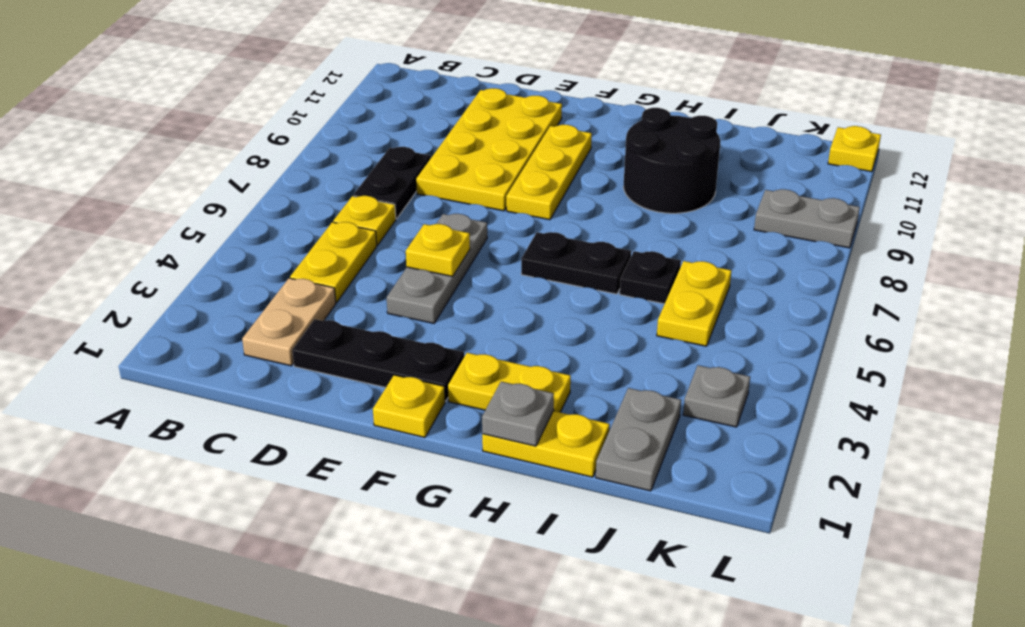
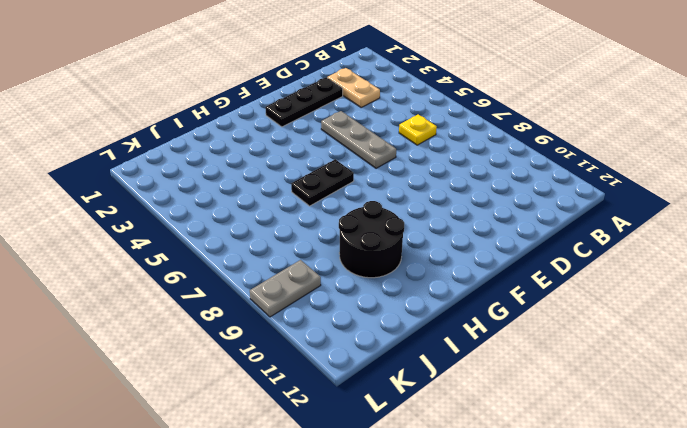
none -> yellow plate C4:C5 level 1
none -> black plate C7:C8 level 1
none -> yellow plate D8:E11 level 1

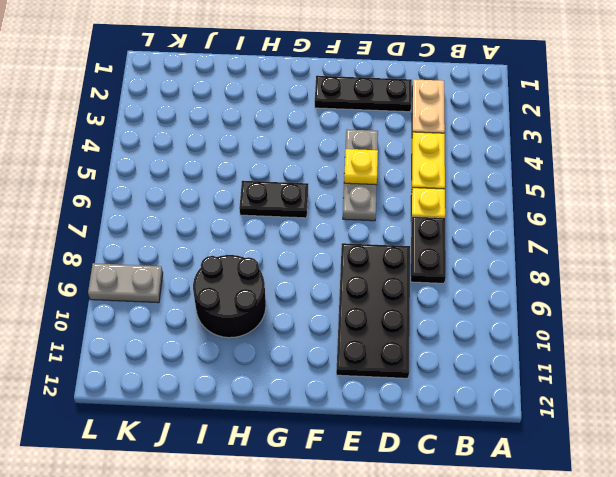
black plate D8:E11 level 1 -> yellow plate D8:E11 level 1
none -> yellow plate F1 level 1
none -> yellow plate F8:F10 level 1
none -> yellow plate G2:H2 level 1

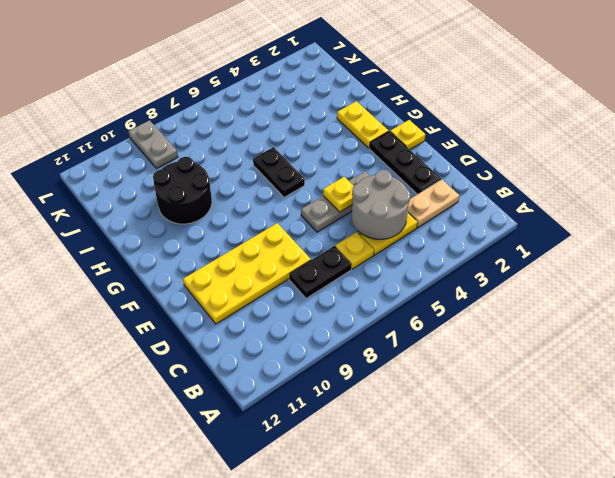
grey round brick C4:D5 level 2 -> none
none -> yellow plate F8:F10 level 1
none -> yellow plate H1:I1 level 1
none -> black plate I6 level 1

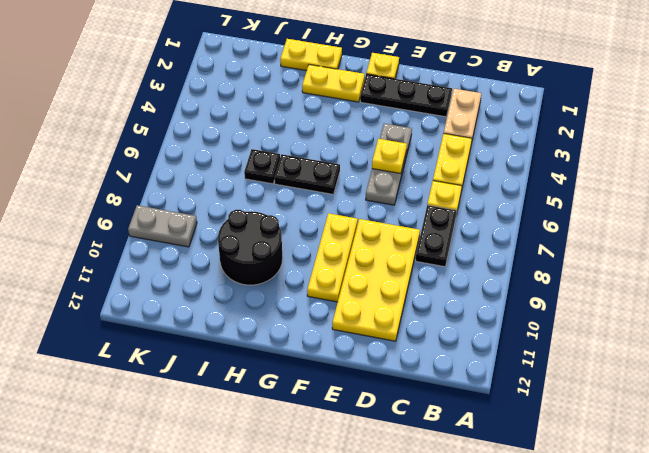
none -> grey plate J1:J2 level 1
none -> yellow plate J5:J6 level 1
none -> grey plate K3 level 1

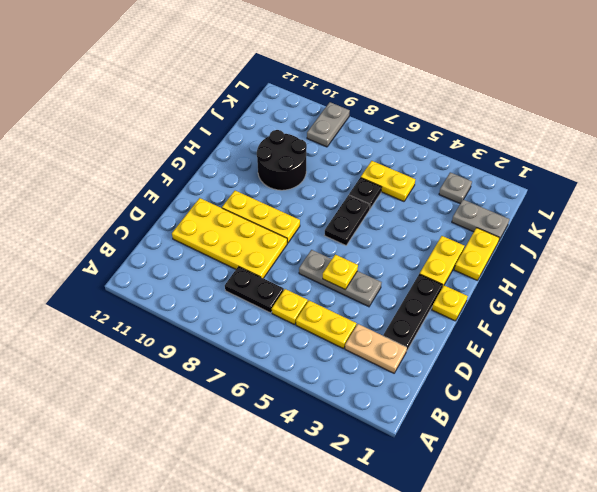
none -> yellow plate L12 level 1
none -> grey plate H1 level 2

